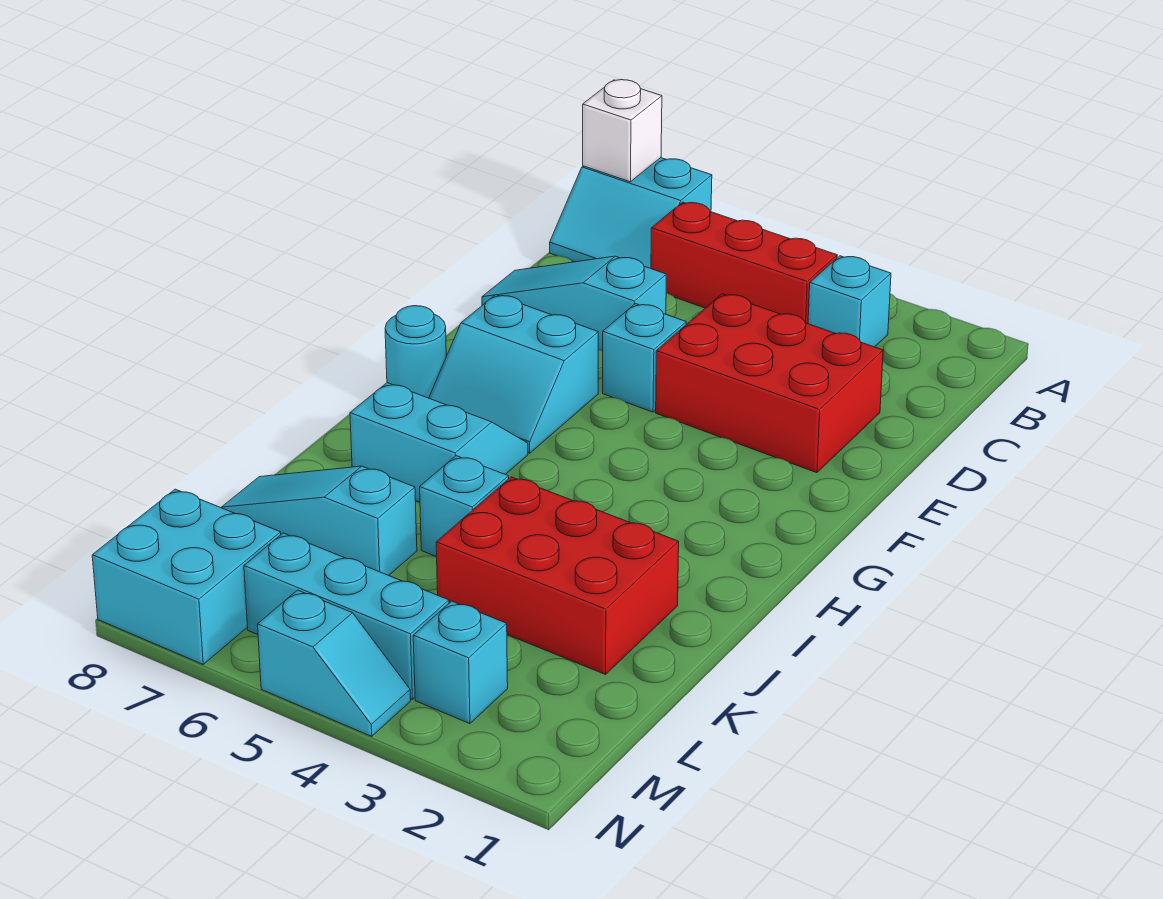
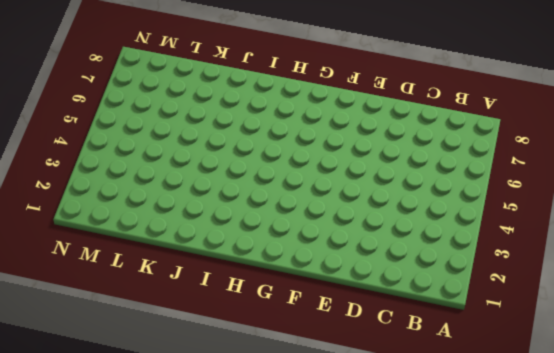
none -> cyan slope A7:B8 level 1 top A
none -> cyan brick B3 level 1
none -> red brick B4:B6 level 1

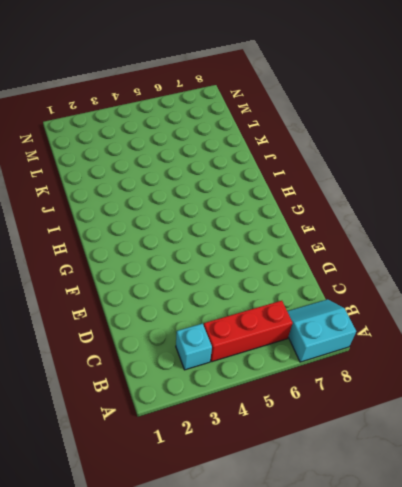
none -> red brick D2:E4 level 1
none -> cyan slope D6:D8 level 1 top 6
none -> cyan brick E5 level 1

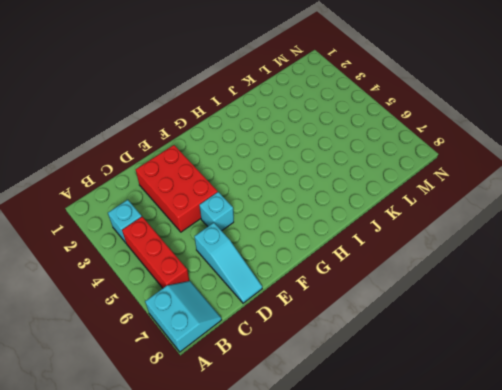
none -> cyan slope F6:G7 level 1 top F
none -> cyan round brick G8 level 1
none -> cyan slope H6:I7 level 1 top I

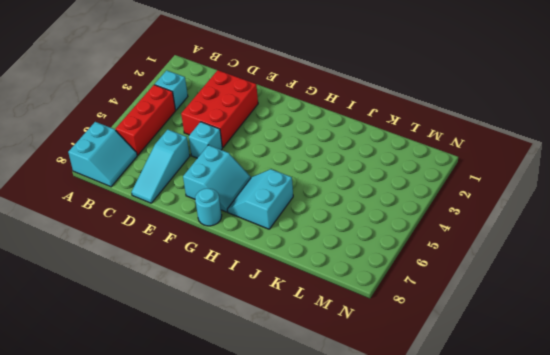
none -> red brick J2:K4 level 1
none -> cyan brick J5 level 1
none -> cyan slope K6:K8 level 1 top 6

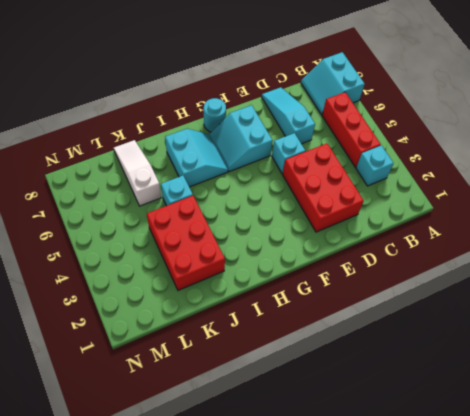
white slope K6:K8 level 1 top 6 -> cyan slope K6:K8 level 1 top 6
none -> cyan brick M3 level 1
none -> cyan brick M4:M6 level 1
none -> cyan brick M7:N8 level 1

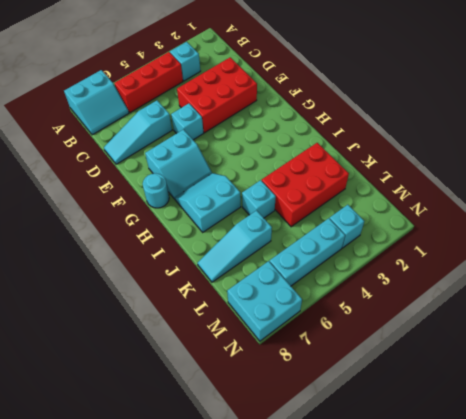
none -> cyan slope N4:N5 level 1 top 5
none -> white brick A8 level 2

